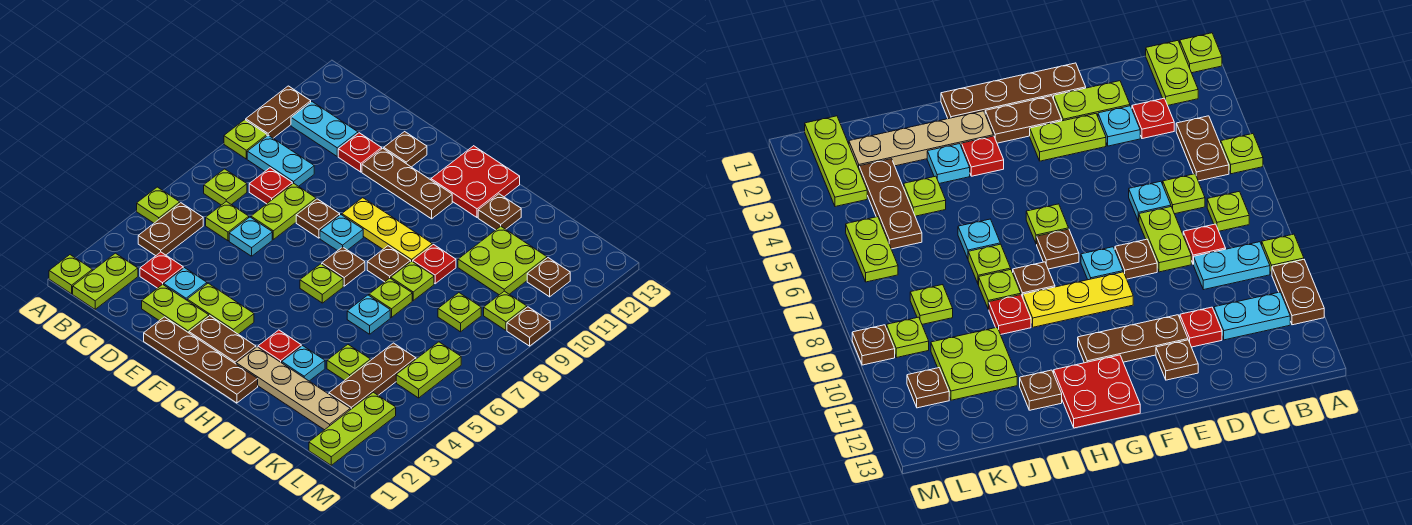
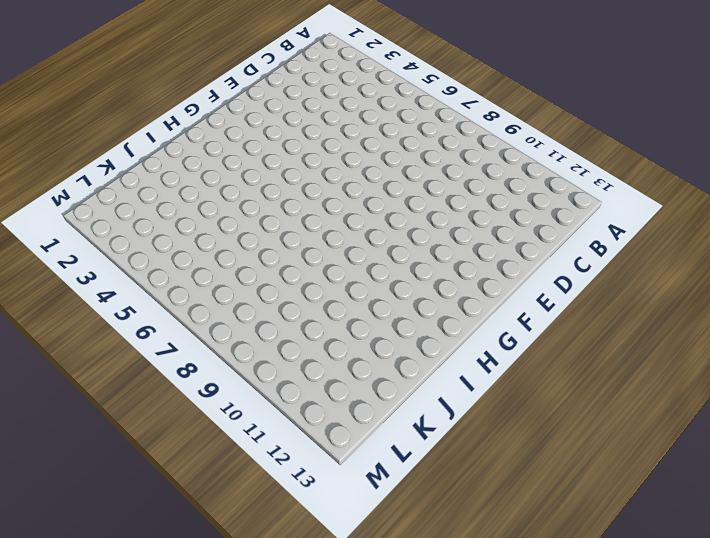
none -> lime plate A1 level 1
none -> lime plate A5 level 1
none -> lime plate A9 level 1
none -> brown plate A10:A11 level 1

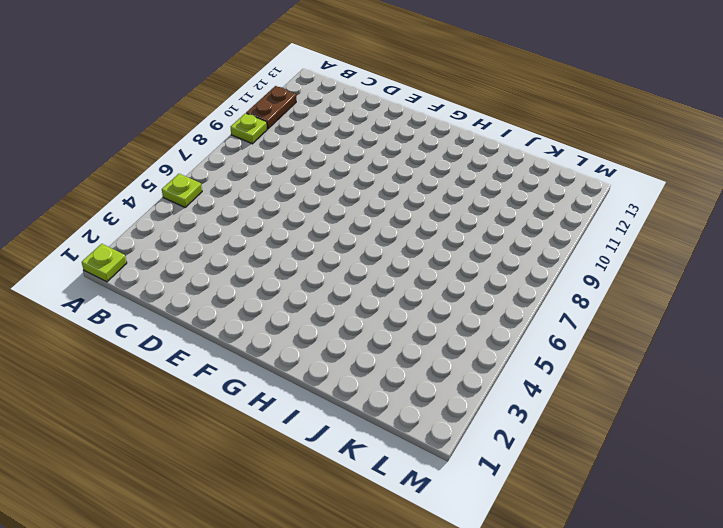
none -> lime plate B1:B2 level 1
none -> brown plate B4:B5 level 1
none -> lime plate B7 level 1
none -> cyan plate B9:C9 level 1

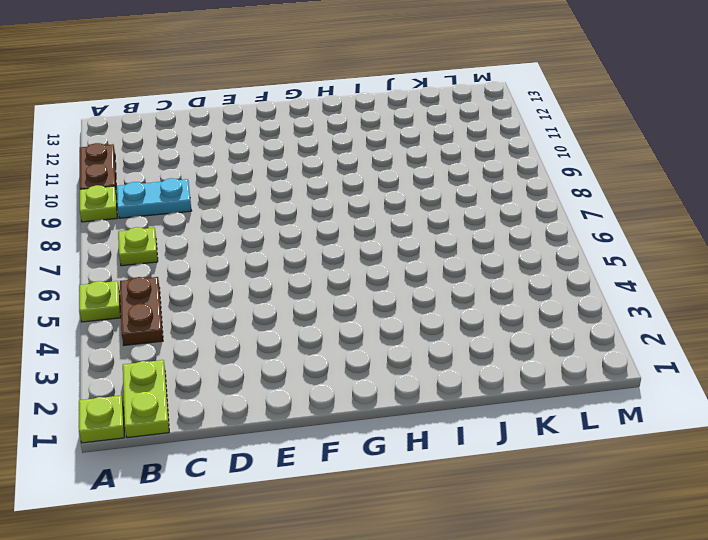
none -> cyan plate B11:C11 level 1
none -> red plate C3 level 1
none -> lime plate C6 level 1
none -> red plate C8 level 1

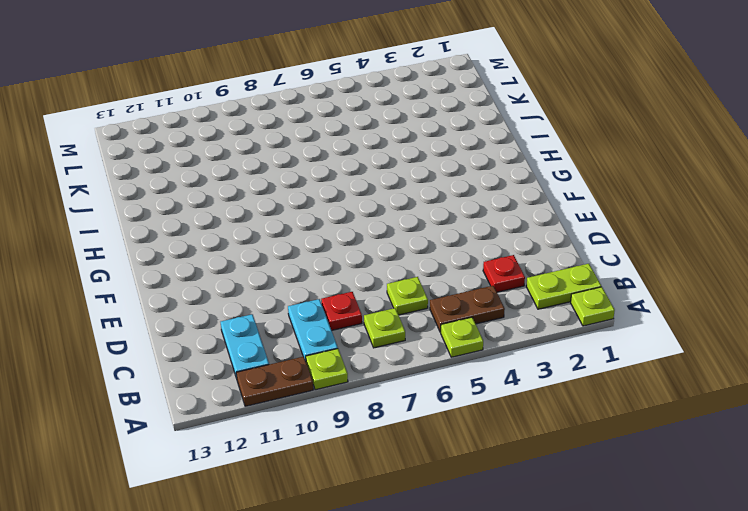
none -> lime plate D2:E2 level 1
none -> cyan plate D3 level 1
none -> cyan plate D6 level 1
none -> lime plate D7:D8 level 1

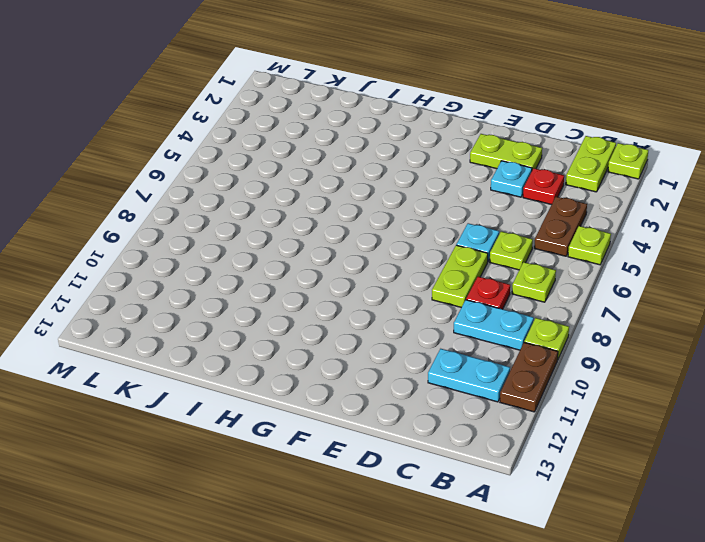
none -> red plate D11 level 1
none -> brown plate E1:H1 level 1
none -> lime plate E3:F3 level 1
none -> brown plate E8 level 1

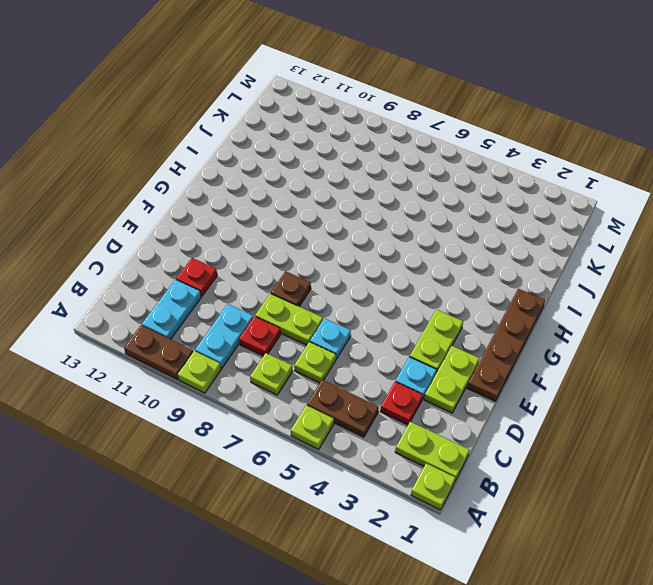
none -> brown plate E11:G11 level 1
none -> brown plate E12 level 1
none -> brown plate F2:G2 level 1
none -> cyan plate F8 level 1

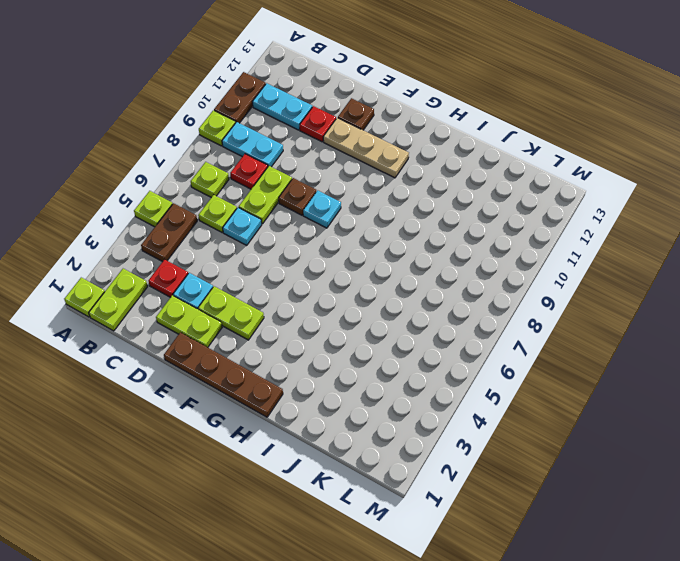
tan plate E11:G11 level 1 -> brown plate E11:G11 level 1
none -> brown plate F2:G2 level 1
none -> yellow plate F9:H9 level 1
none -> lime plate G6 level 1
none -> brown plate G7 level 1

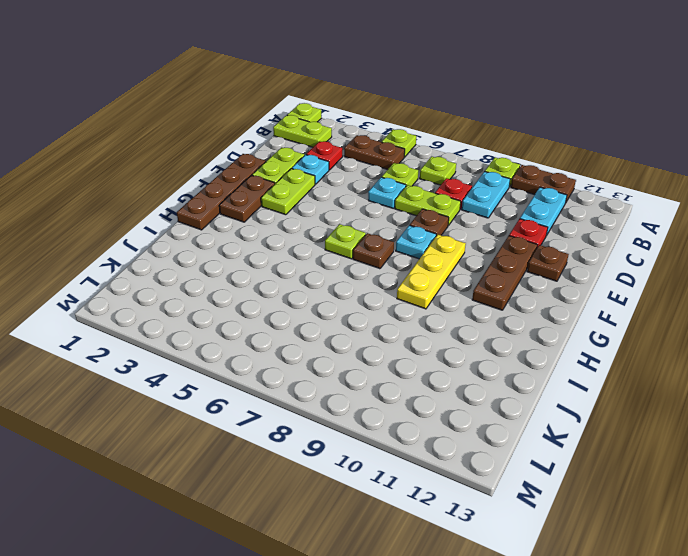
none -> red plate G12:H13 level 1
none -> tan plate H2:K2 level 1
none -> red plate H3 level 1
none -> brown plate H8 level 1

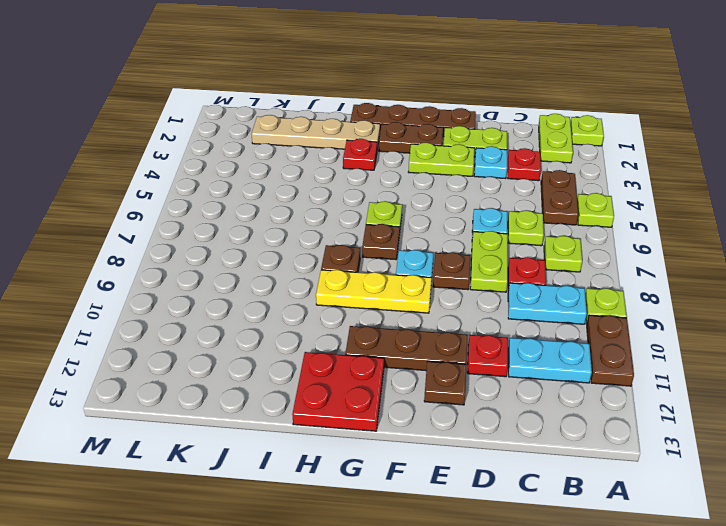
none -> cyan plate I3 level 1
none -> cyan plate I6 level 1
none -> lime plate I7 level 1
none -> lime plate I8 level 1

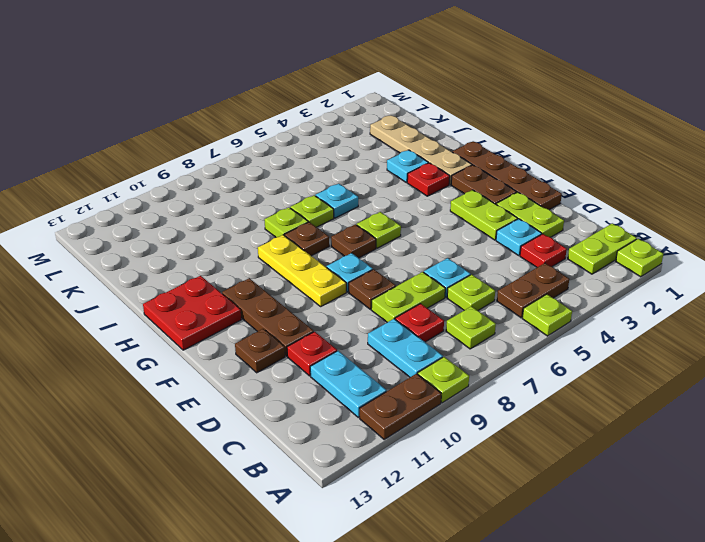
none -> red plate I9 level 1
none -> brown plate I12 level 1
none -> lime plate J4 level 1
none -> lime plate J10:K11 level 1

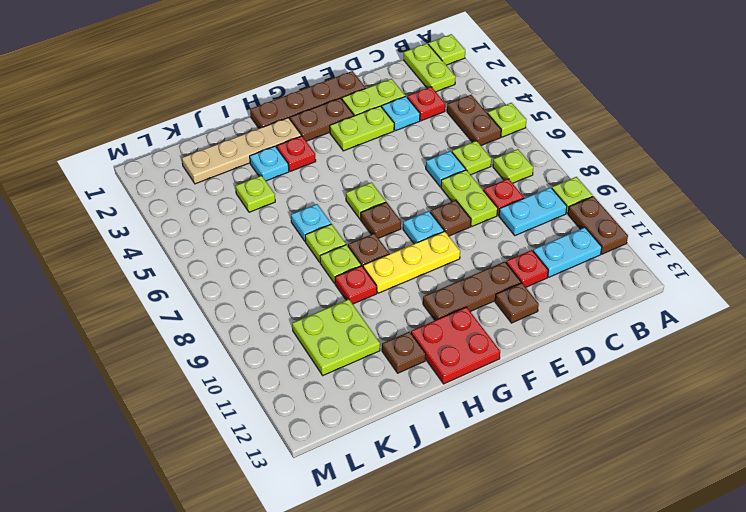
none -> brown plate K3:K5 level 1
none -> lime plate K8 level 1
none -> lime plate L1:L3 level 1
none -> lime plate L5:L6 level 1

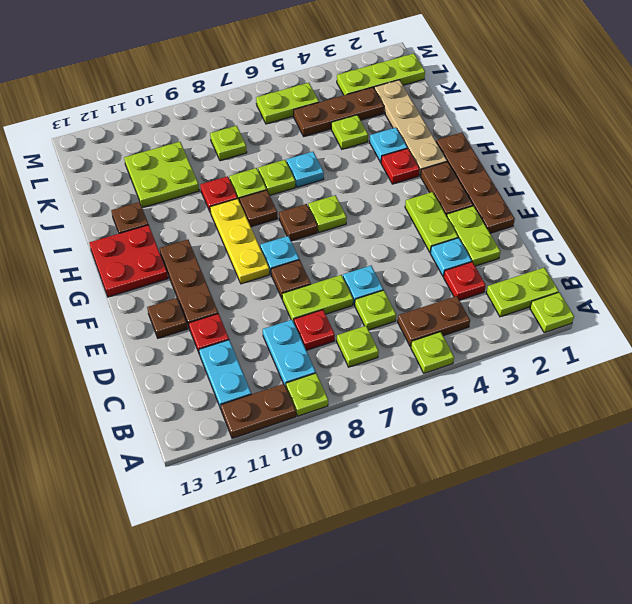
none -> lime plate L9 level 1
none -> brown plate L11 level 1
none -> brown plate M9 level 1

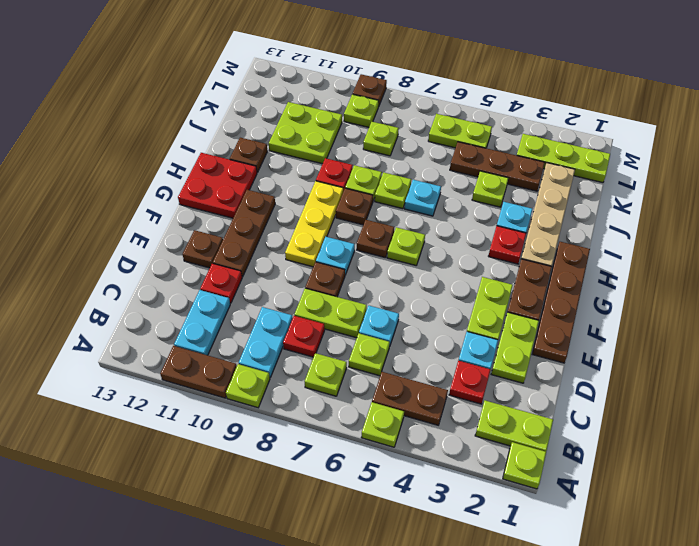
none -> brown plate L11 level 1

